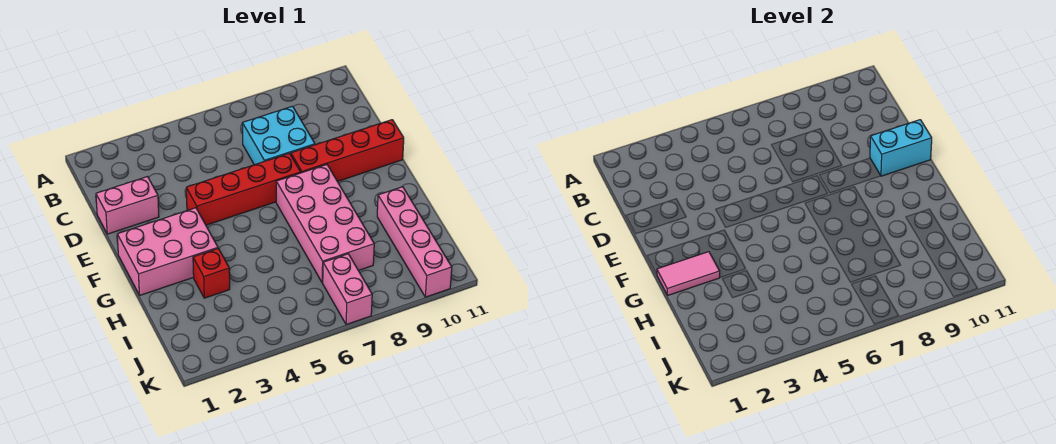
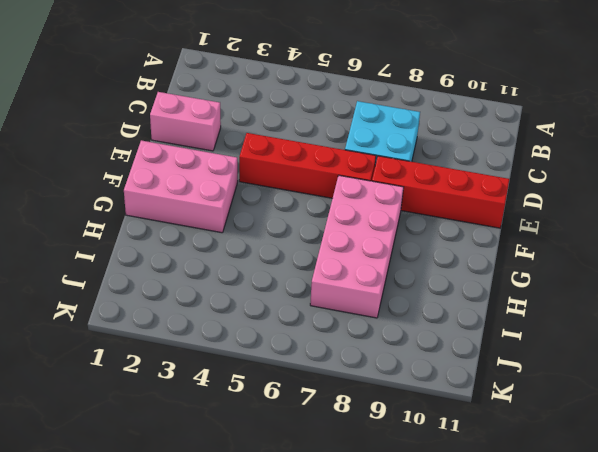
none -> red brick H3 level 1
none -> pink brick H10:K10 level 1

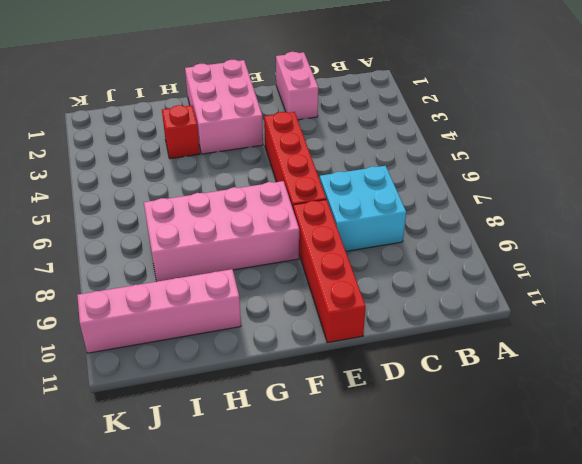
none -> pink brick J7:K7 level 1
none -> cyan brick E10:E11 level 2

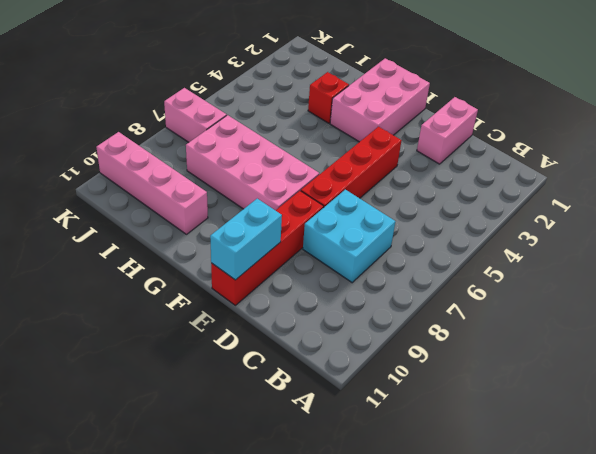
none -> pink tile G1:G2 level 2

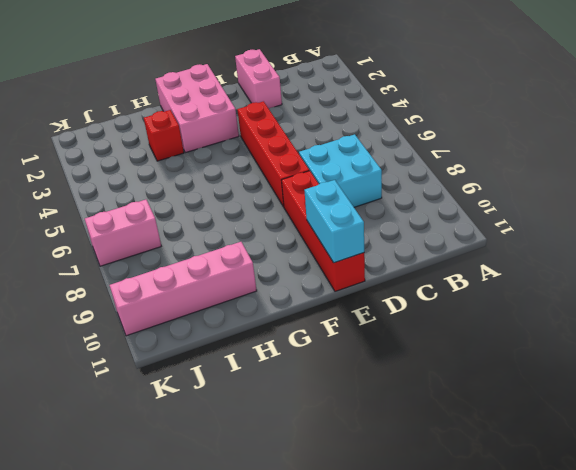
none -> pink brick F7:I8 level 1
none -> pink tile G1:G2 level 2

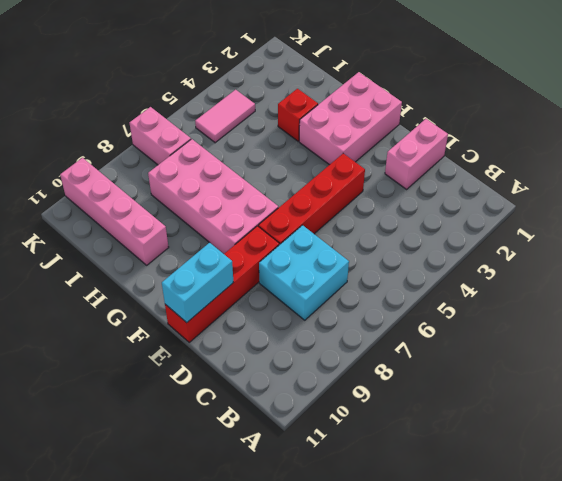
pink tile J4:J5 level 1 -> pink tile G1:G2 level 2

